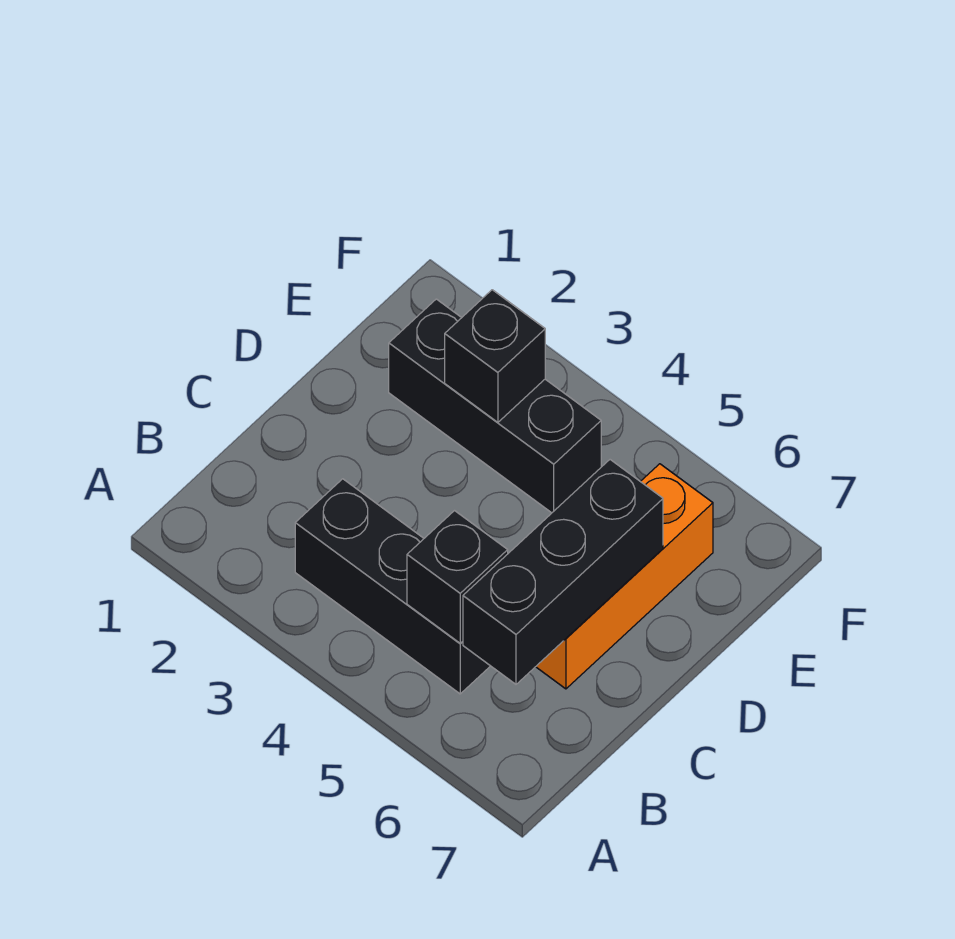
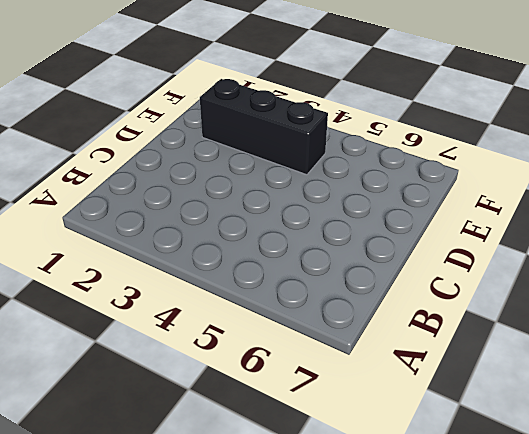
none -> black brick B3:B5 level 1
none -> orange brick C6:E6 level 1

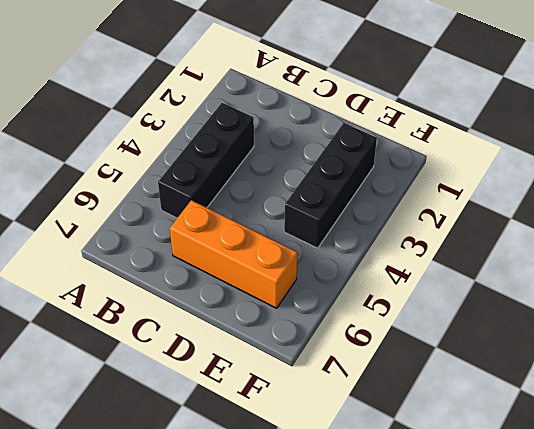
none -> black brick B5 level 2
none -> black brick B6:D6 level 2

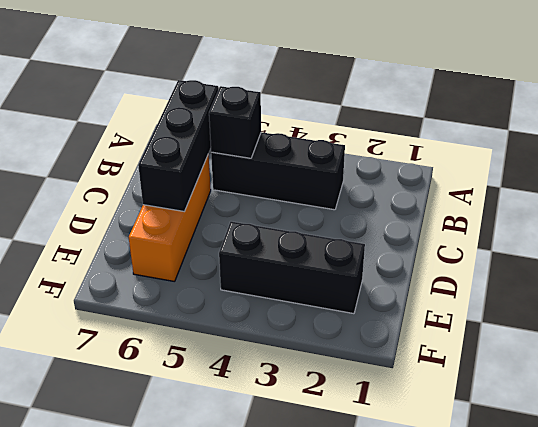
none -> black brick E3 level 2

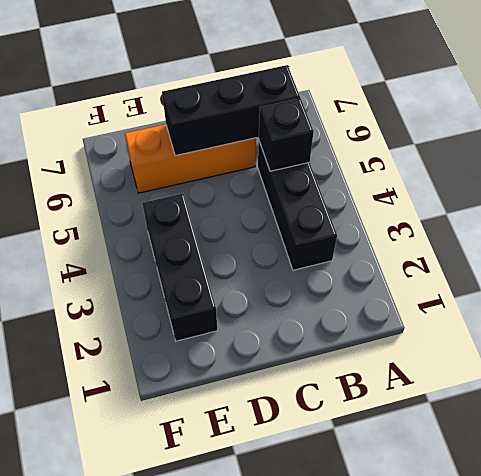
none -> black brick E3 level 2

